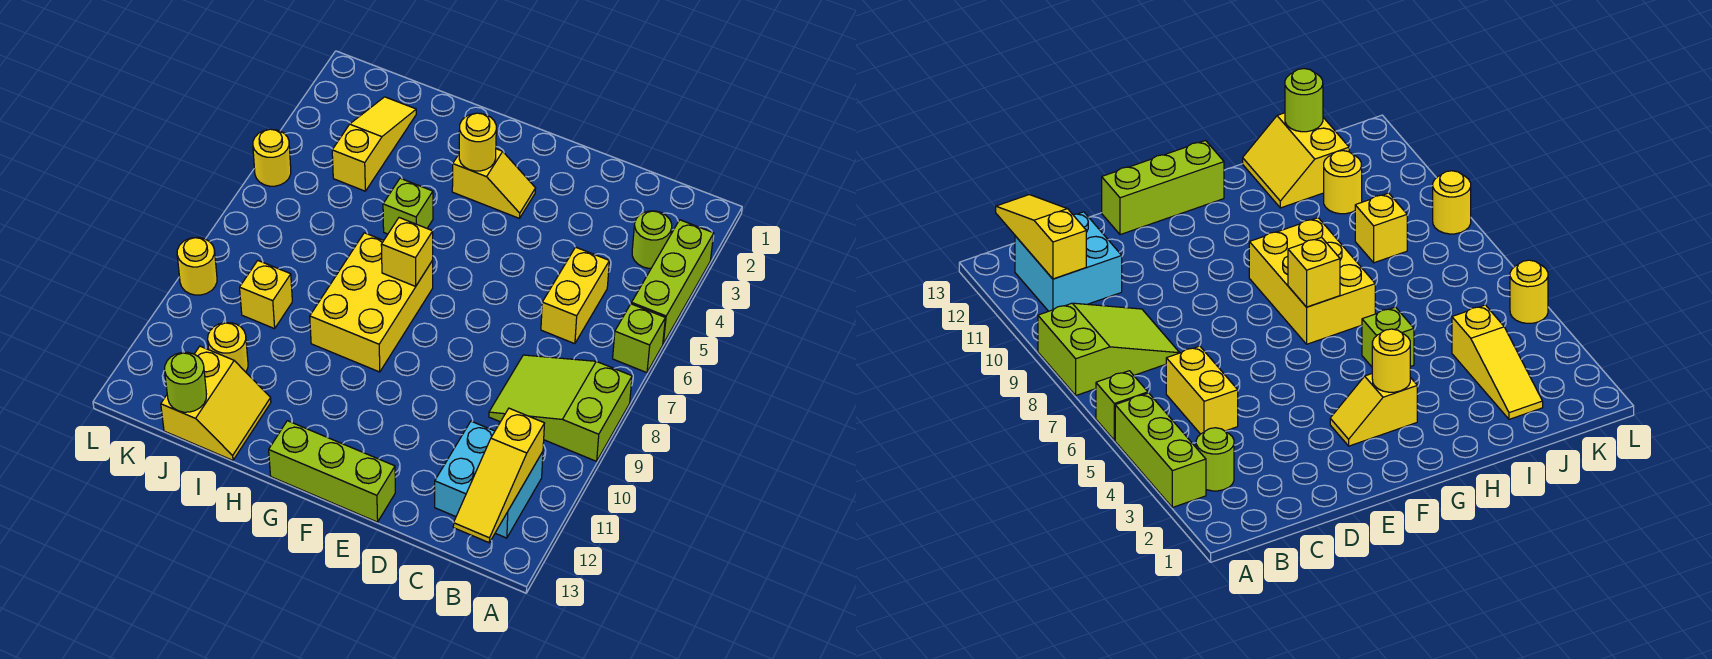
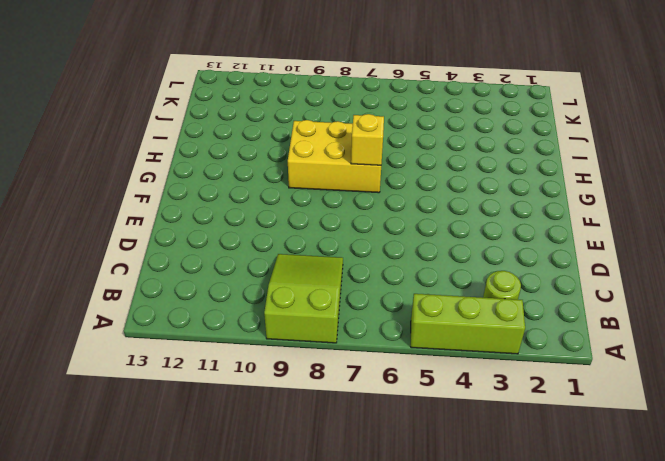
none -> lime brick A6 level 1
none -> cyan brick B11:C12 level 1
none -> yellow brick C5:C6 level 1

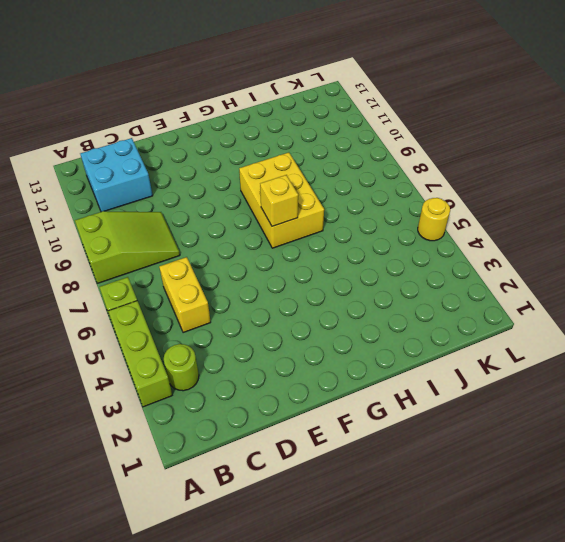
none -> lime brick E13:G13 level 1
none -> yellow slope F3:G3 level 1 top G
none -> lime brick H5 level 1

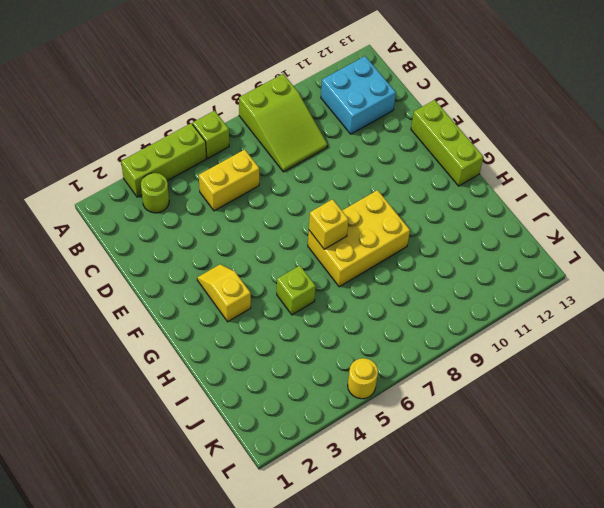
none -> yellow slope I12:J13 level 1 top J
none -> yellow slope J2:J4 level 1 top 4
none -> yellow brick J9 level 1

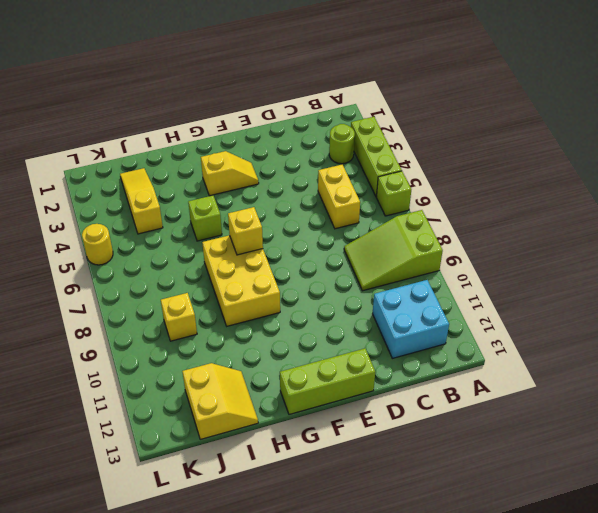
none -> yellow round brick J11 level 1
none -> yellow round brick L9 level 1
none -> yellow slope B11:B13 level 2 top 11

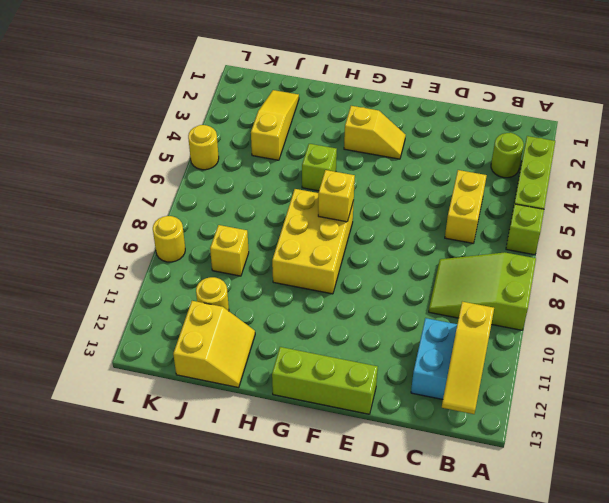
none -> yellow round brick G3 level 2
none -> lime round brick J13 level 2

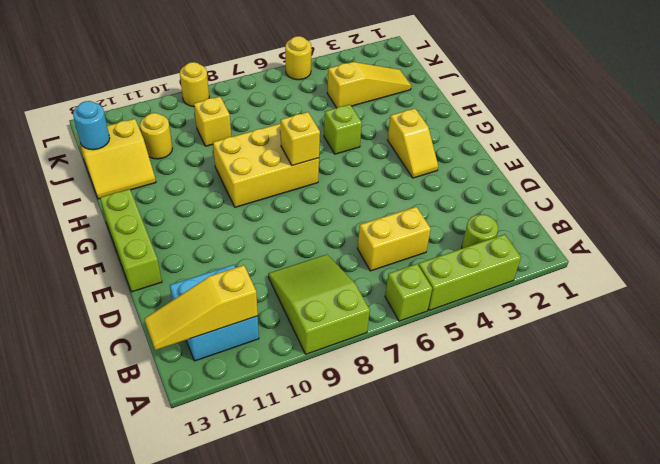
cyan round brick J13 level 2 -> lime round brick J13 level 2
none -> yellow round brick G3 level 2

